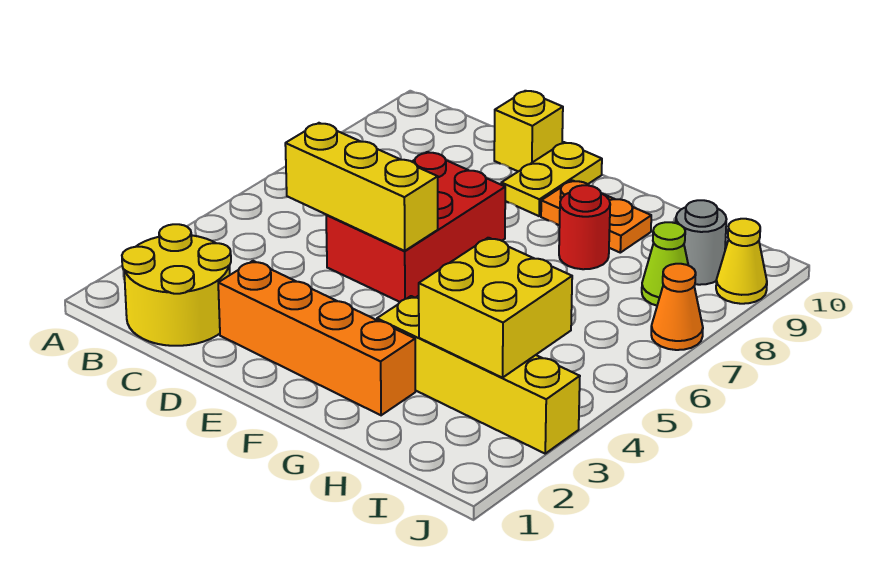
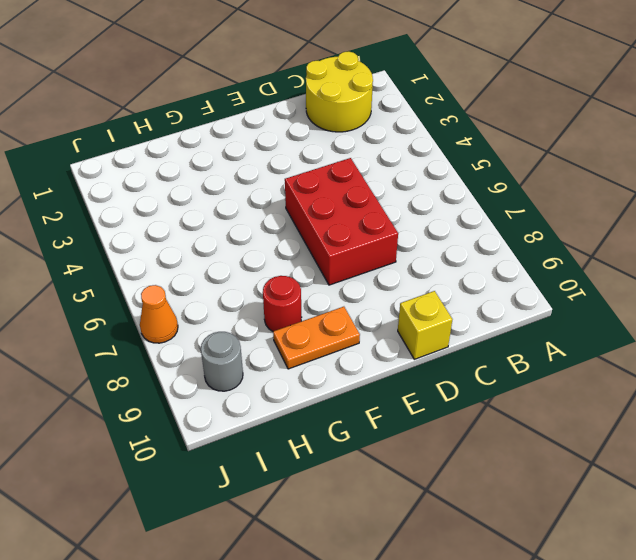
none -> orange brick D2:G2 level 1
none -> yellow plate E9:E10 level 1
none -> yellow brick G3:J3 level 1

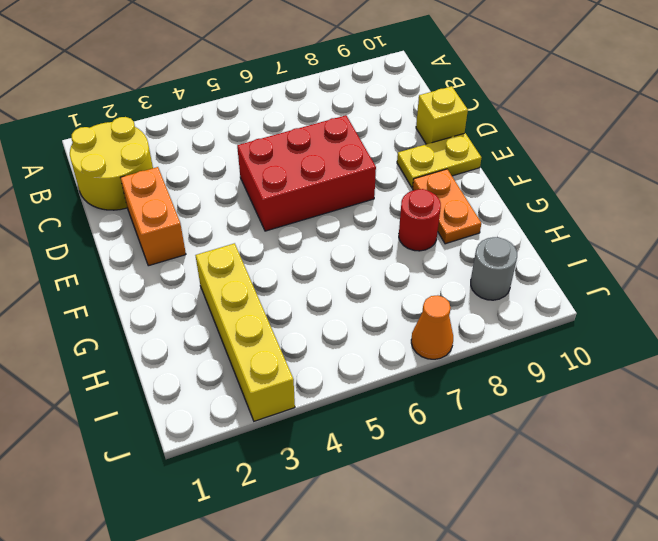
orange brick D2:E2 level 1 -> orange brick D2:G2 level 1
none -> lime cone I8 level 1
none -> yellow cone J9 level 1
none -> yellow brick C5:E5 level 2

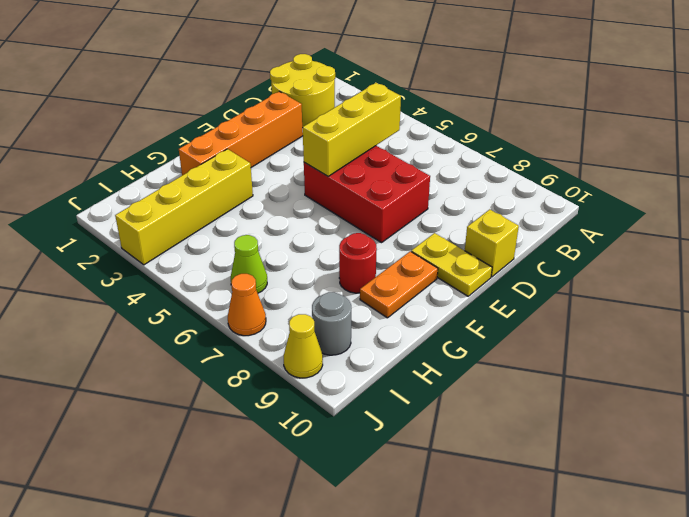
lime cone I6 level 1 -> lime cone I8 level 1
none -> yellow brick H3:I4 level 2

